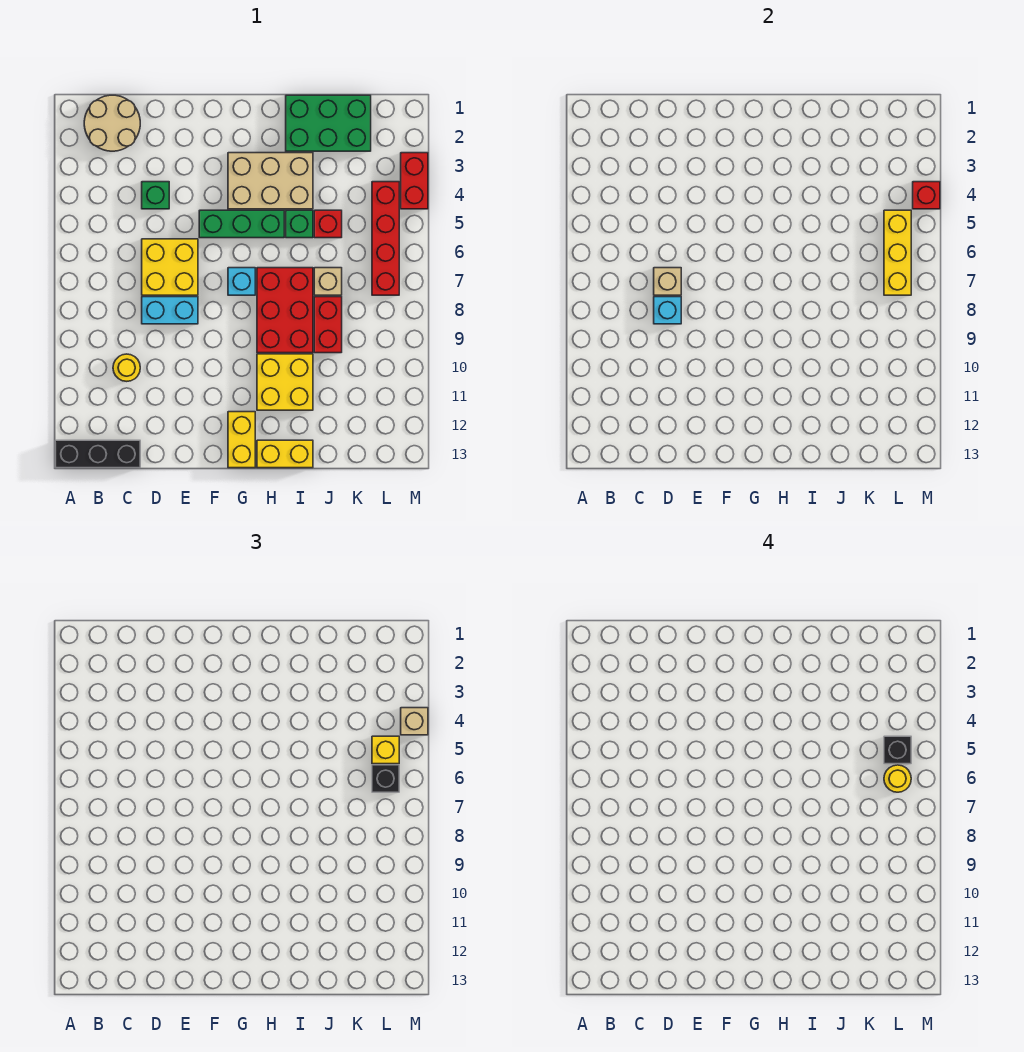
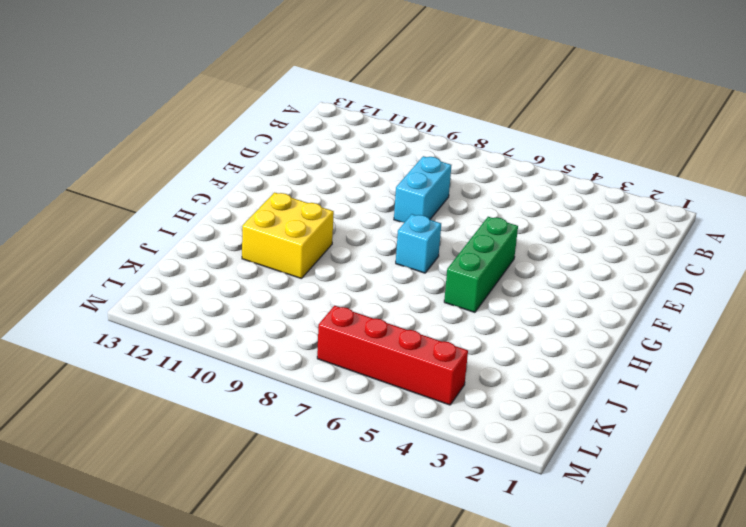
none -> black brick A13:C13 level 1
none -> tan round brick B1:C2 level 1
none -> yellow round brick C10 level 1

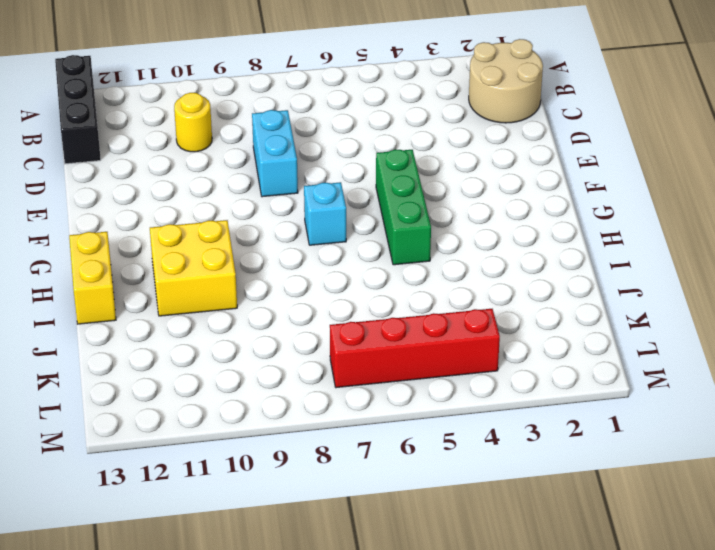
none -> green brick D4 level 1
none -> yellow brick D6:E7 level 1
none -> tan brick G3:I4 level 1

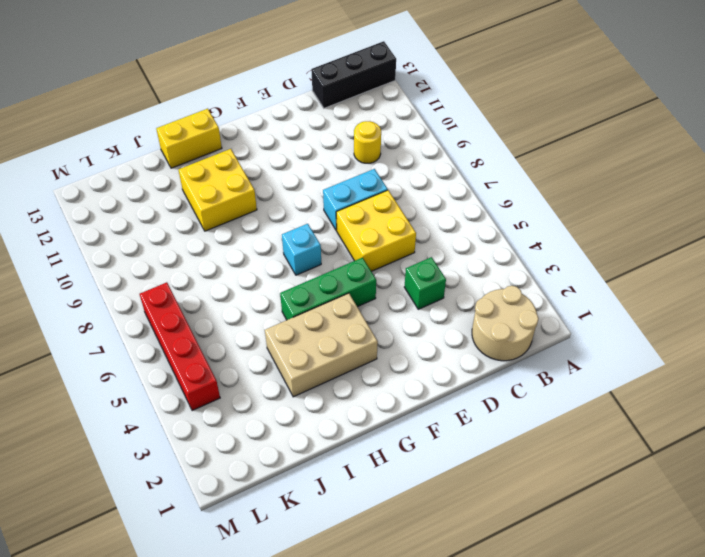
none -> yellow brick G12:G13 level 1
none -> red brick H7:I9 level 1
none -> green brick I1:K2 level 1

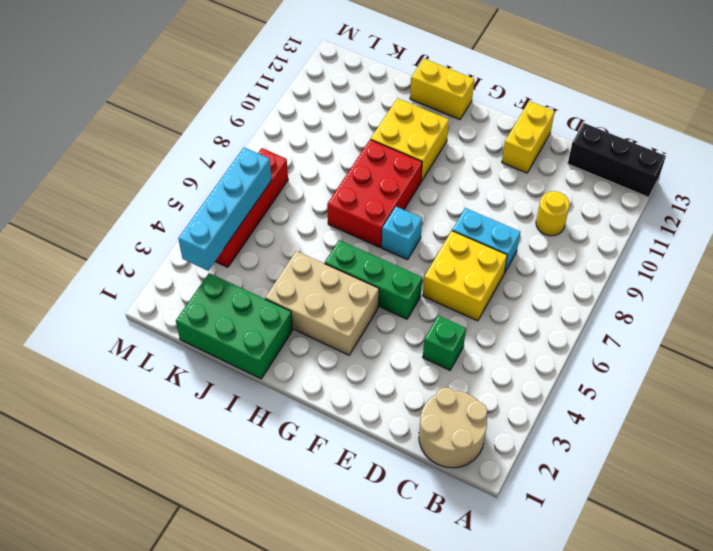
yellow brick E12:E13 level 1 -> yellow brick G12:G13 level 1
cyan brick L3:L6 level 2 -> yellow brick L5:L7 level 2
none -> green brick I5 level 1
none -> red brick J5 level 1
none -> tan brick J7 level 1

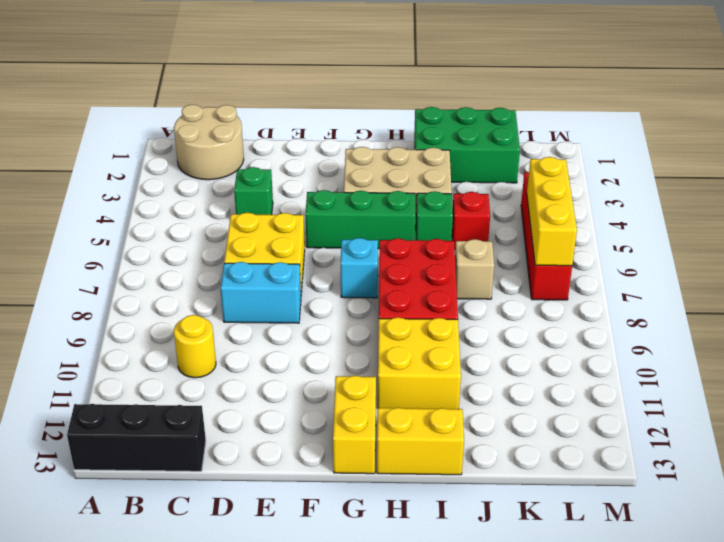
none -> red brick J8:J9 level 1
none -> red brick M3:M4 level 1
none -> tan brick D7 level 2

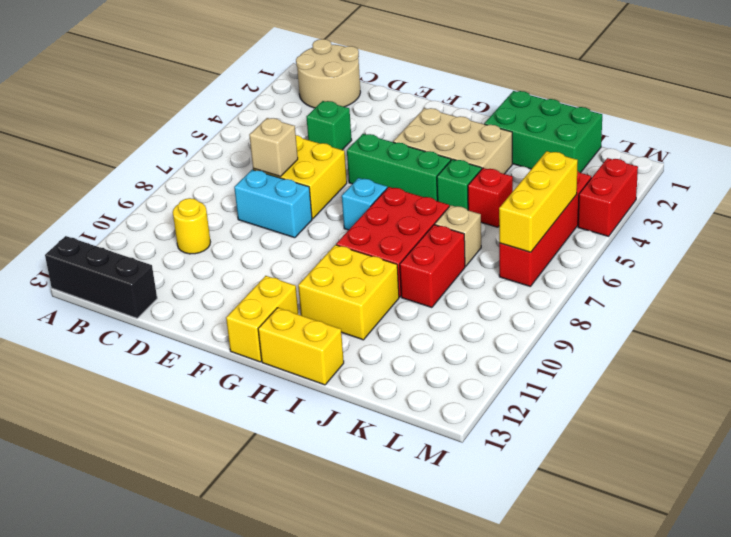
none -> cyan brick D8 level 2
none -> red brick M4 level 2
none -> yellow brick L5 level 3

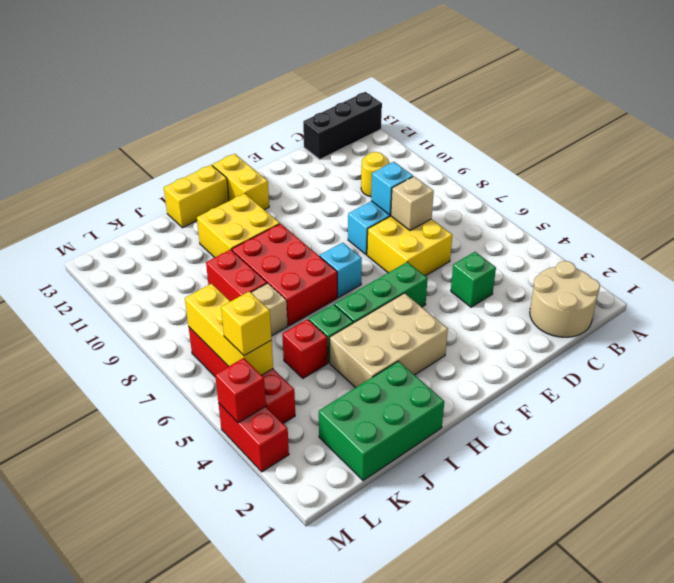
none -> black brick L6 level 3
none -> tan brick M4 level 3
none -> black brick L5 level 4

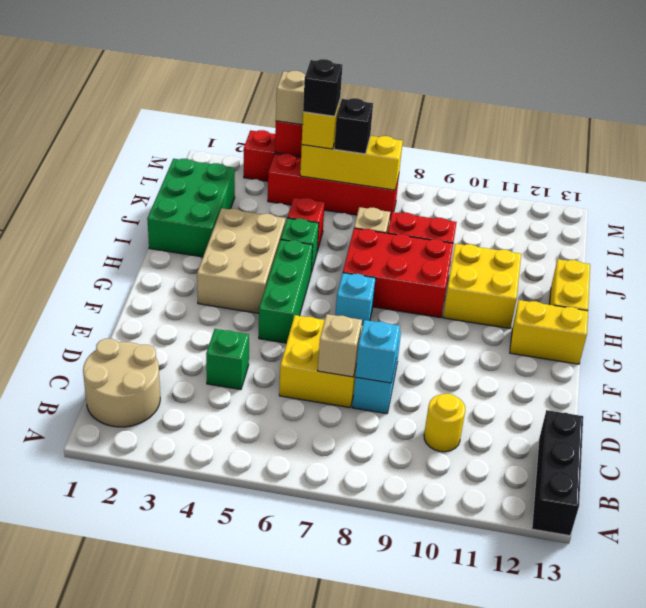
none -> yellow round brick L6 level 4

